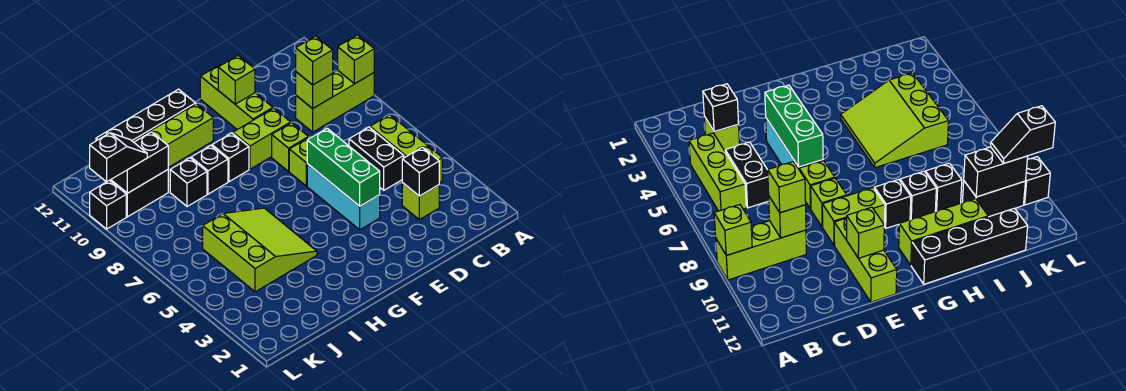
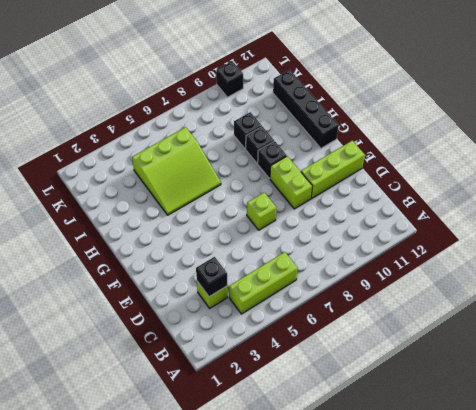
none -> lime brick A9:C9 level 1
none -> black brick C5:C6 level 1
none -> cyan brick E4:E6 level 1

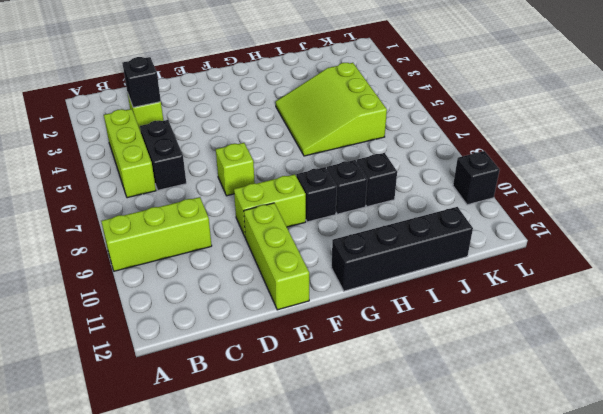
none -> cyan brick E4:E6 level 1
none -> lime brick E8 level 1
none -> lime brick G11:I11 level 1

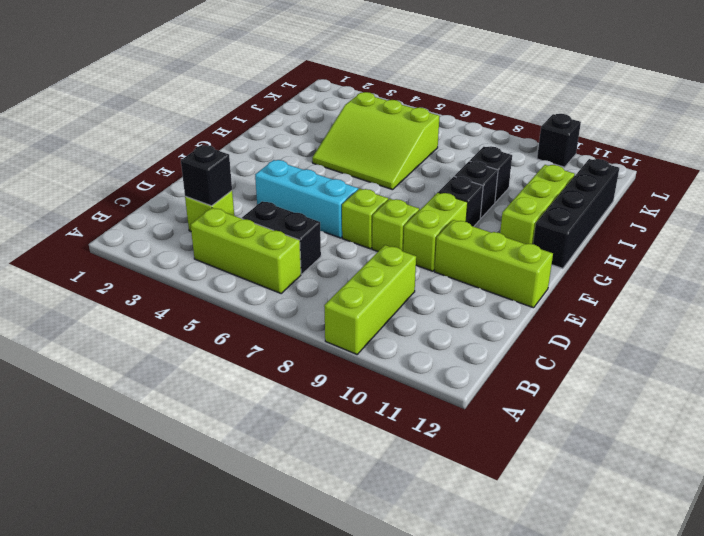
none -> black brick J10:K10 level 1
none -> lime brick A9 level 2
none -> lime brick C9 level 2

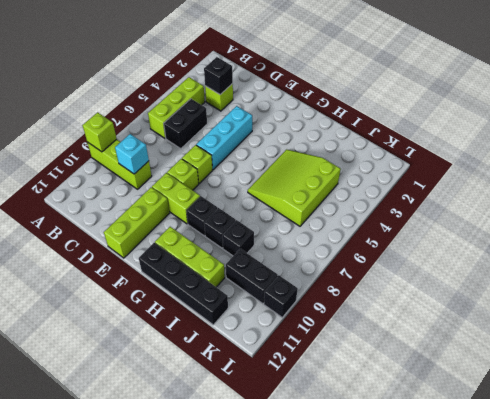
cyan brick C9 level 2 -> lime brick C9 level 2
none -> green brick E4:E6 level 2
none -> lime brick E11 level 2
none -> black brick J10:K10 level 2

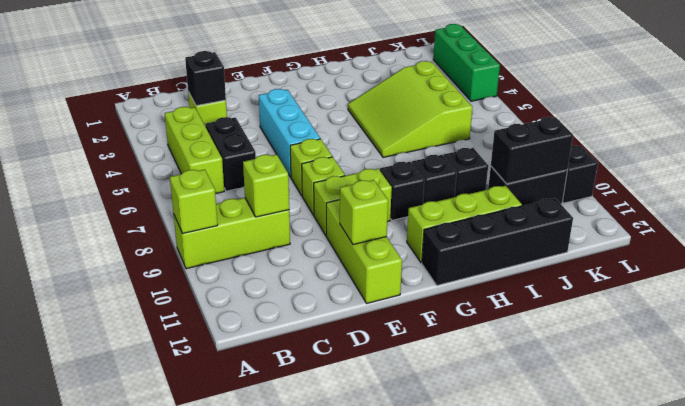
green brick L2:L4 level 1 -> green brick E4:E6 level 2
none -> lime brick C9 level 3
none -> black slope K10:L10 level 3 top L

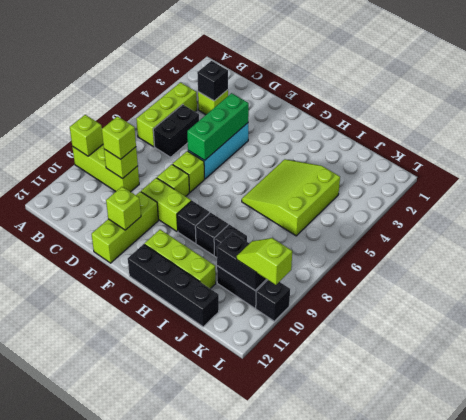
lime slope K10:L10 level 3 top L -> black slope K10:L10 level 3 top L

